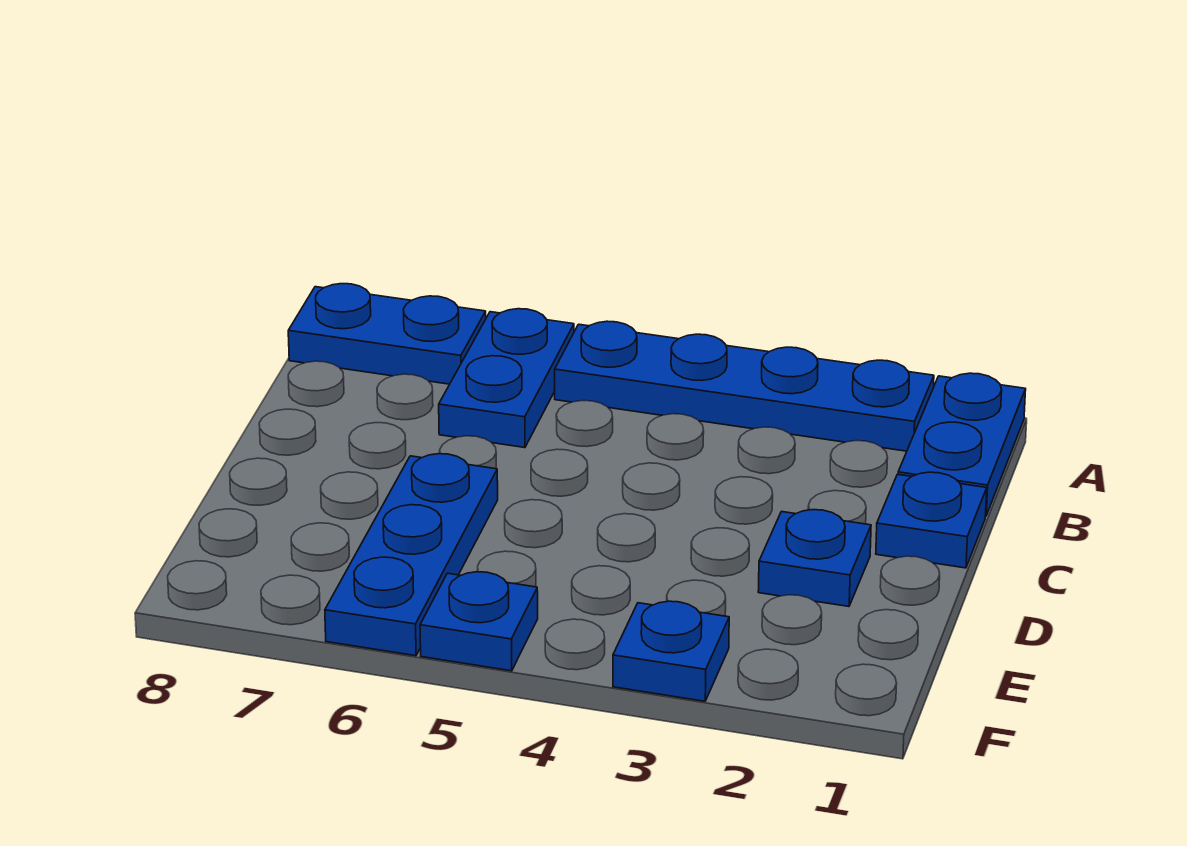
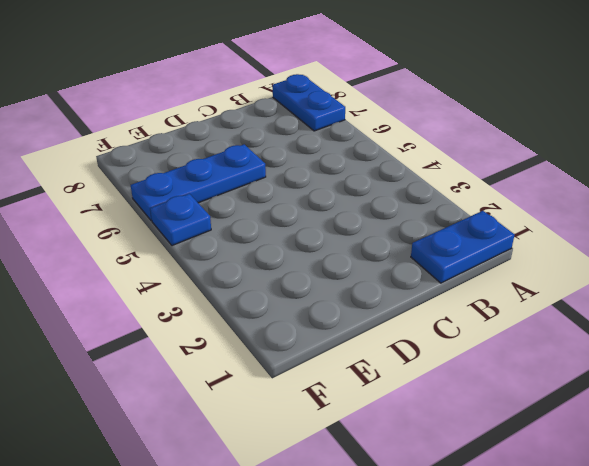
none -> blue plate A2:A5 level 1
none -> blue plate A6:B6 level 1

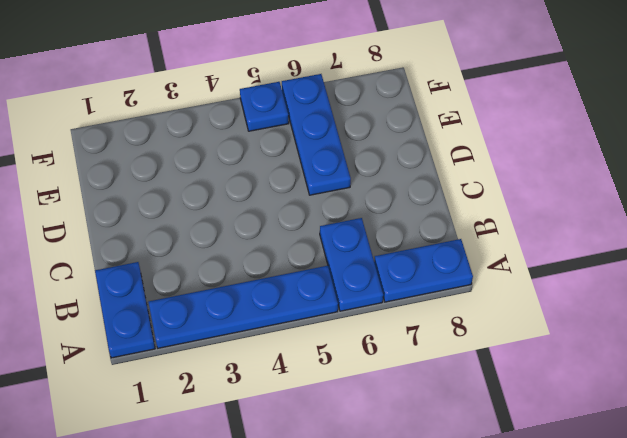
none -> blue plate C1 level 1
none -> blue plate D2 level 1

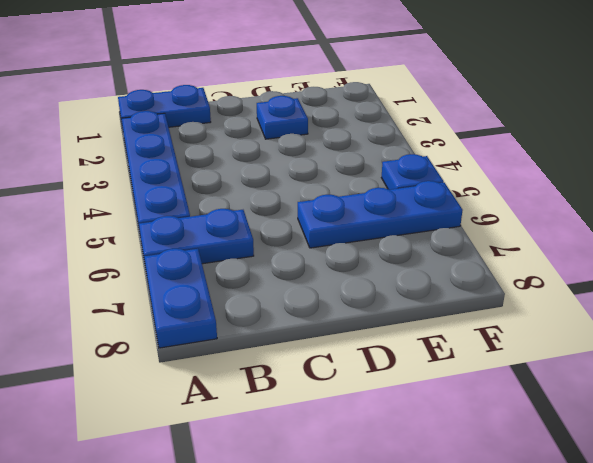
none -> blue plate C1 level 1
none -> blue plate F3 level 1

